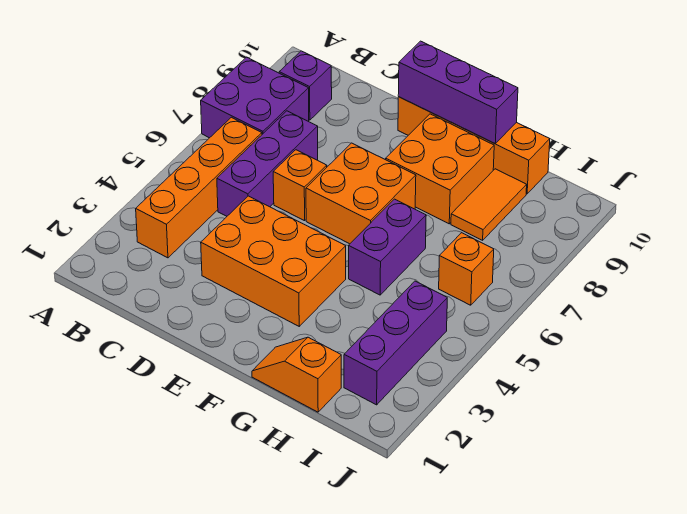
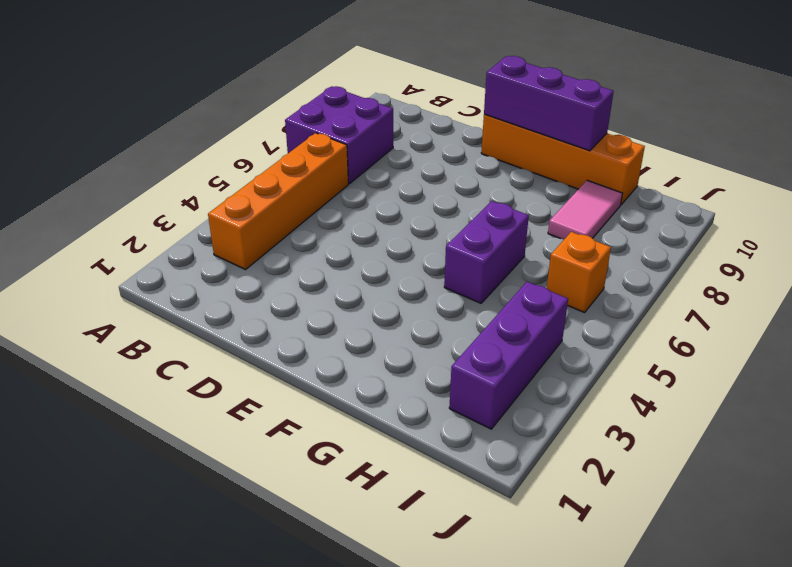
pink tile H8:H9 level 1 -> orange tile H8:H9 level 1
none -> purple brick B9 level 1
none -> purple brick C5:C7 level 1
none -> orange brick D3:F4 level 1

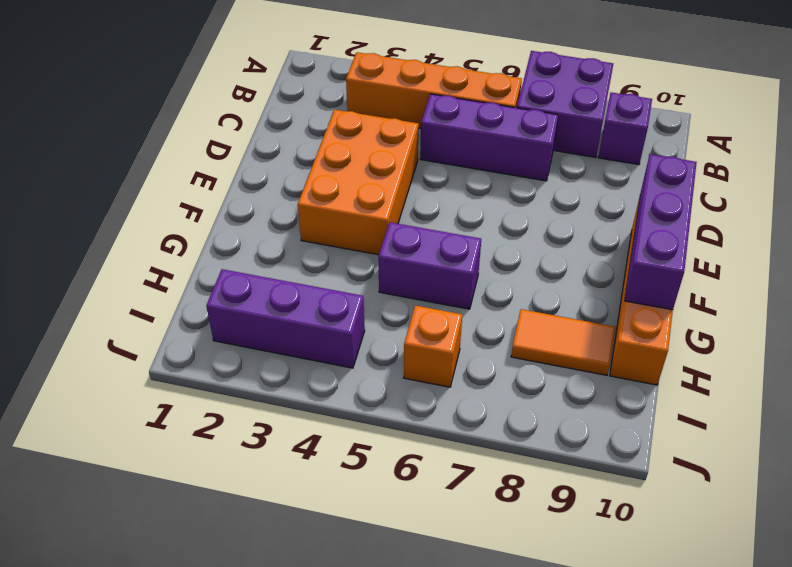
none -> orange brick D6 level 1
none -> orange brick E6:F7 level 1
none -> orange brick F8:G9 level 1

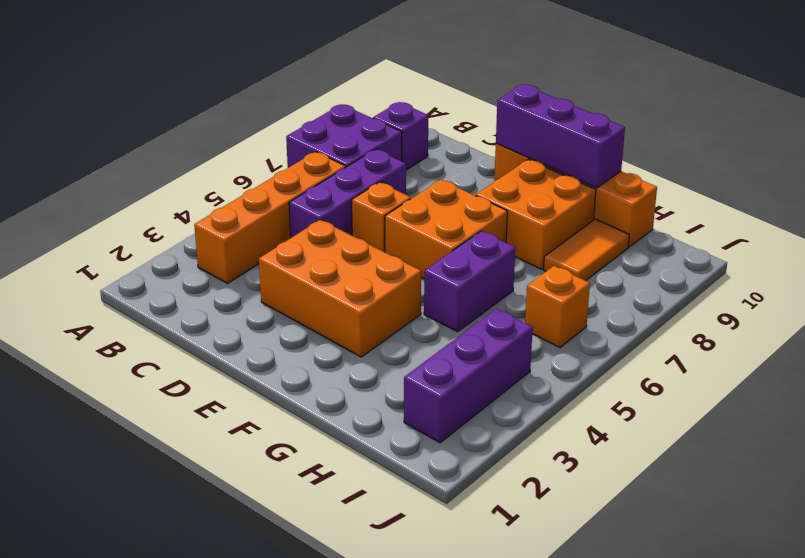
none -> orange slope G1:H1 level 1 top H

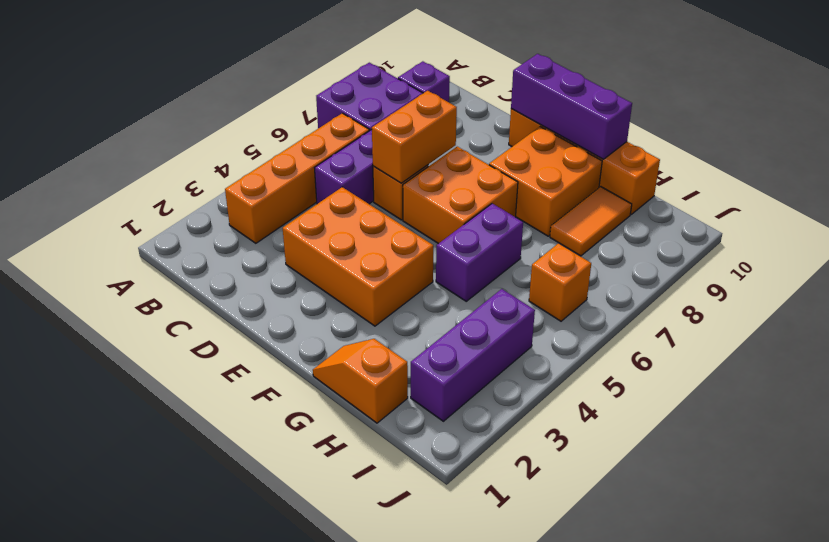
orange brick D6:D7 level 2 -> none

